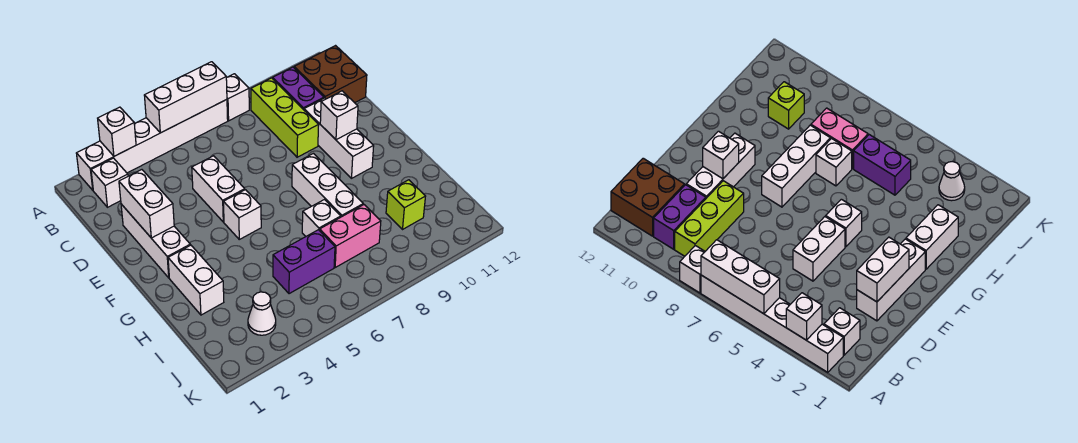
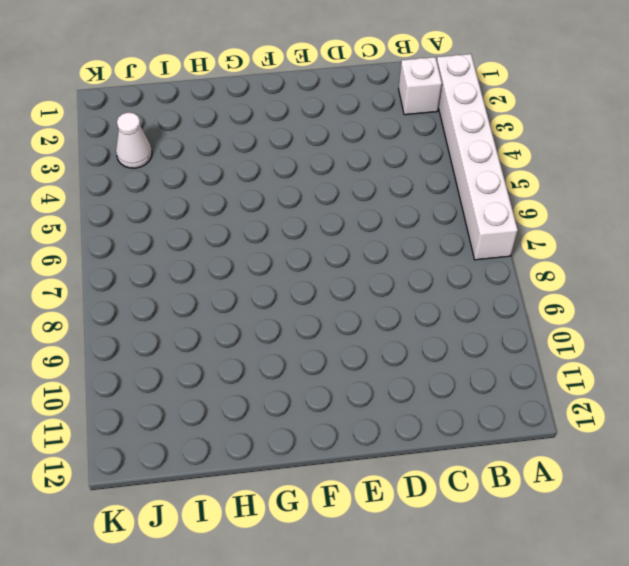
none -> white brick A8 level 1
none -> lime brick B9:D9 level 1
none -> purple brick B10:C10 level 1

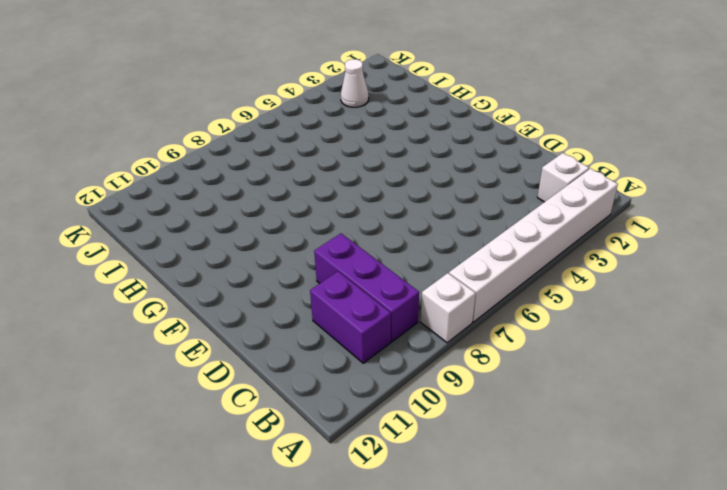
purple brick B9:D9 level 1 -> lime brick B9:D9 level 1
none -> brown brick B11:C12 level 1
none -> white brick D2:F2 level 1
none -> white brick D5:E5 level 1

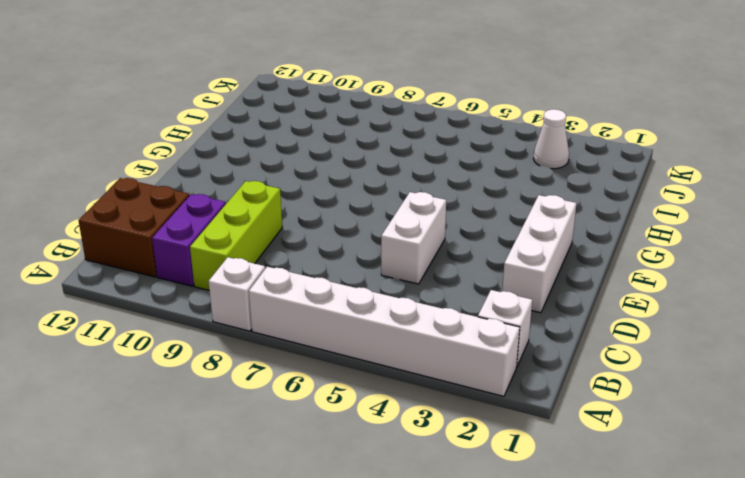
none -> white brick D10:F10 level 1
none -> white brick F5 level 1
none -> white brick F8:H8 level 1

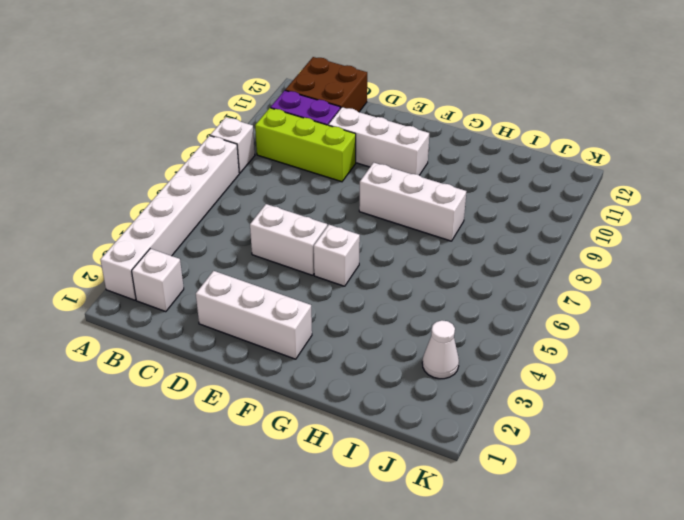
none -> white brick G2:H2 level 1
none -> white brick H7 level 1
none -> purple brick I5:I6 level 1

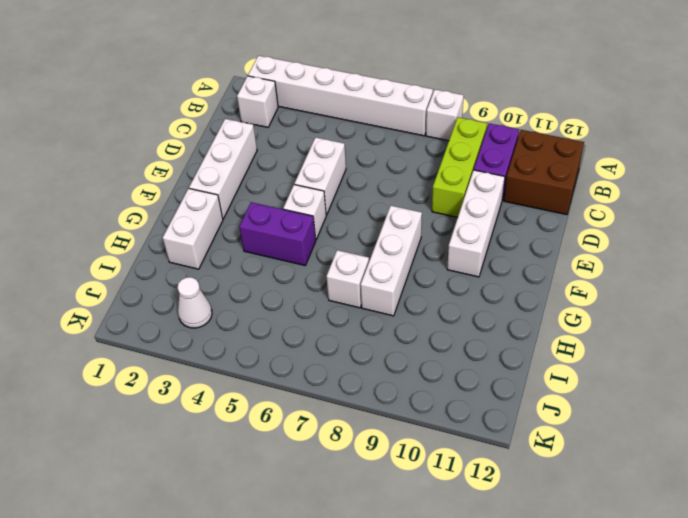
purple brick G4:G5 level 1 -> purple brick I5:I6 level 1
none -> pink brick I7:I8 level 1
none -> lime brick I10 level 1
none -> white brick A3 level 2

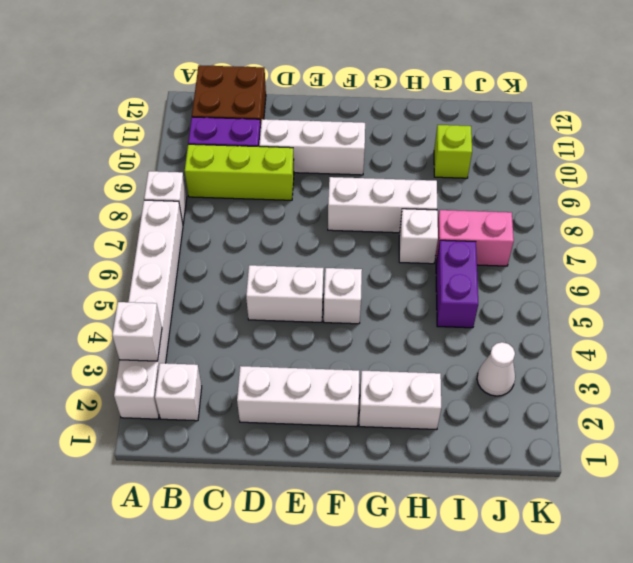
pink brick I7:J7 level 1 -> pink brick I7:I8 level 1
none -> white brick A5:A7 level 2
none -> white brick D2:E2 level 2
none -> white brick E10 level 2

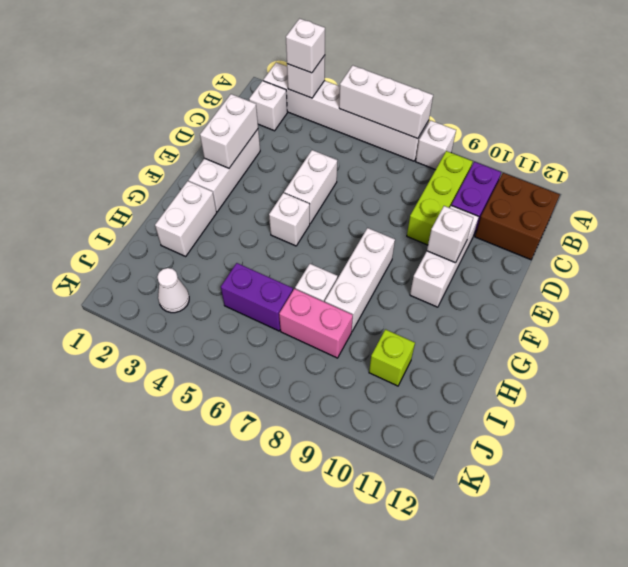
white brick A3 level 3 -> none

